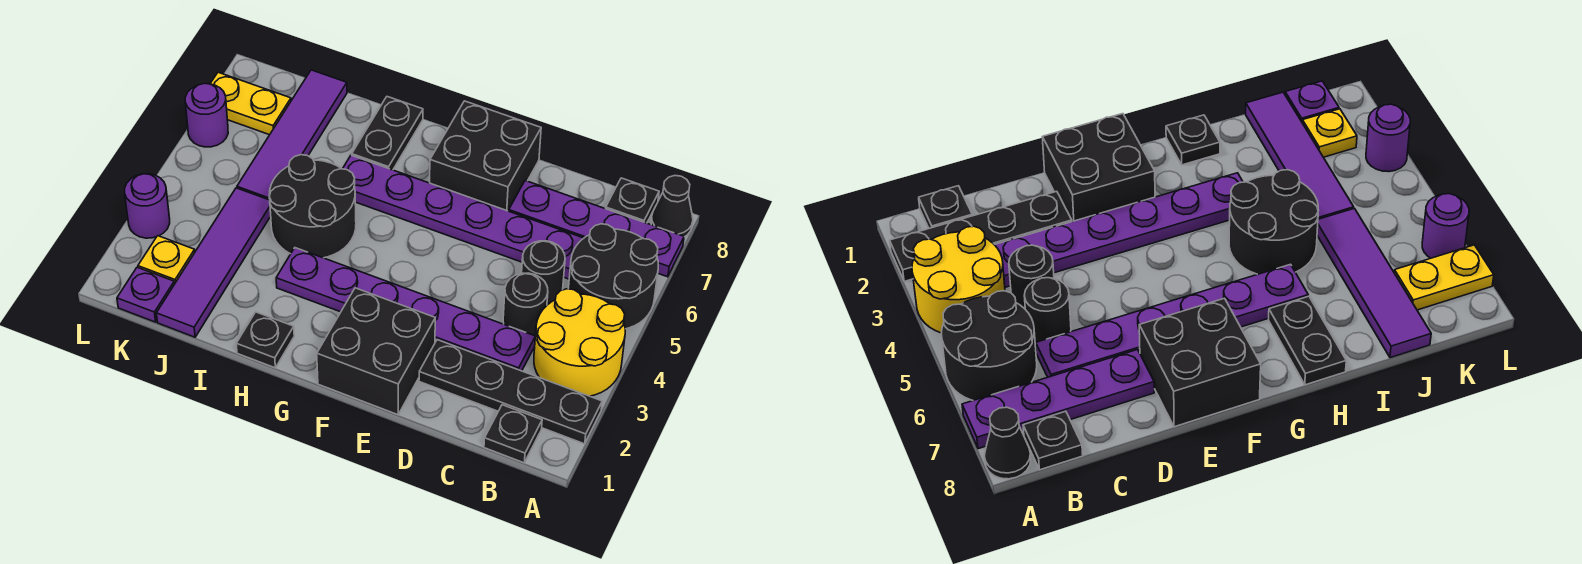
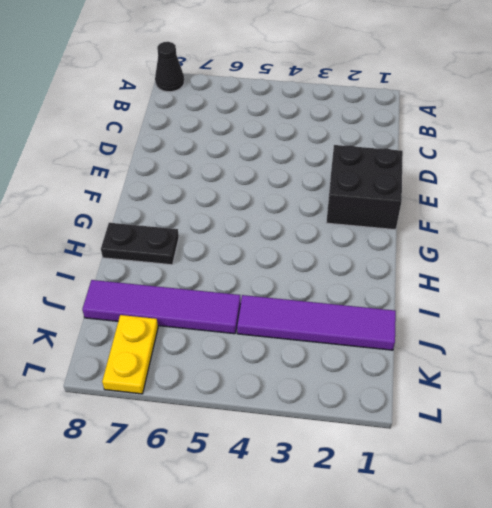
none -> black plate A2:D2 level 1
none -> yellow round brick A3:B4 level 1
none -> black round brick A5:B6 level 1

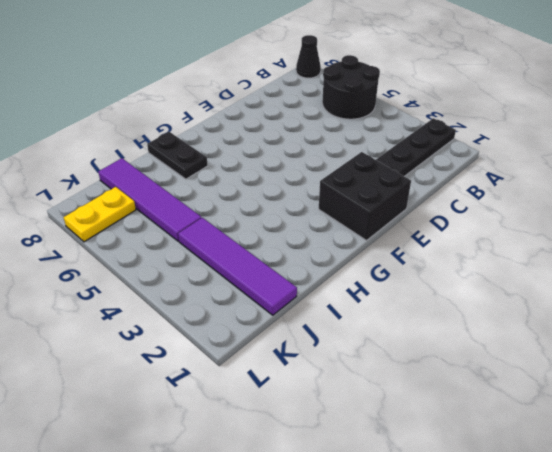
none -> yellow round brick A3:B4 level 1
none -> purple plate A7:D7 level 1
none -> black plate B1 level 1

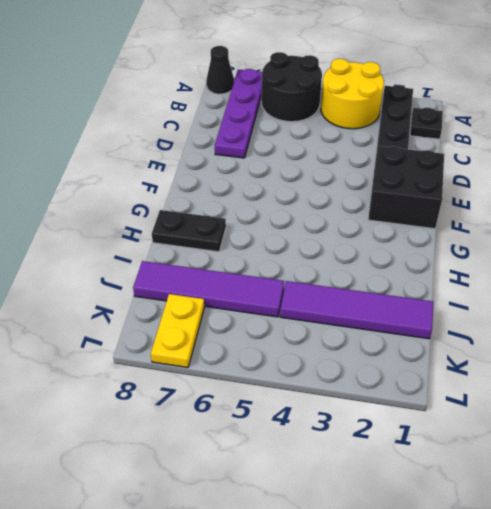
none -> black plate B8 level 1
none -> purple plate C3:H3 level 1
none -> black round brick C4 level 1

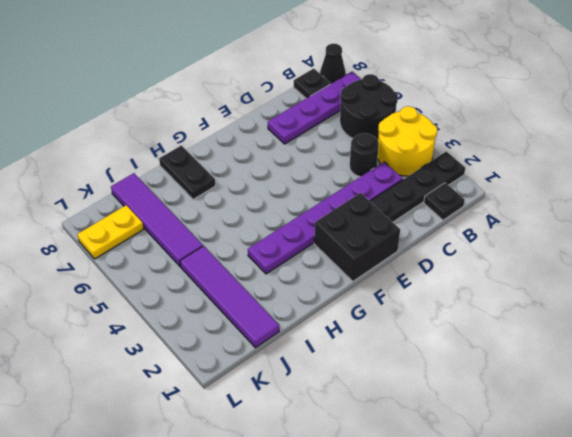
none -> black round brick C5 level 1
none -> purple plate C6:H6 level 1
none -> black brick E7:F8 level 1

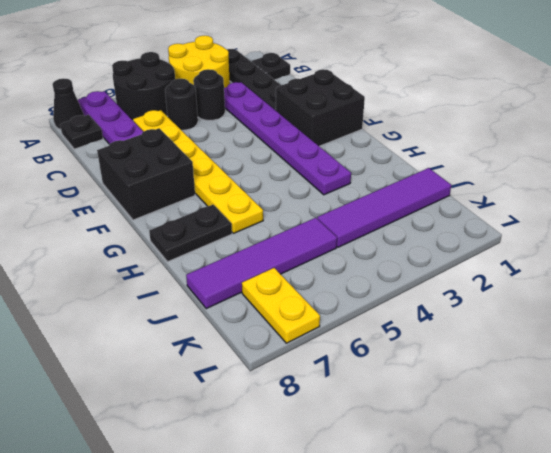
yellow plate C6:H6 level 1 -> purple plate C6:H6 level 1
none -> black plate H1 level 1
none -> black round brick H4:I5 level 1
none -> purple plate K1 level 1

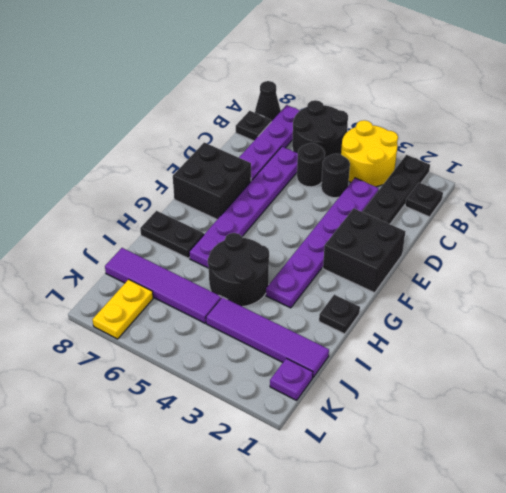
none -> yellow plate K2 level 1
none -> purple round brick L3 level 1
none -> purple round brick L6 level 1

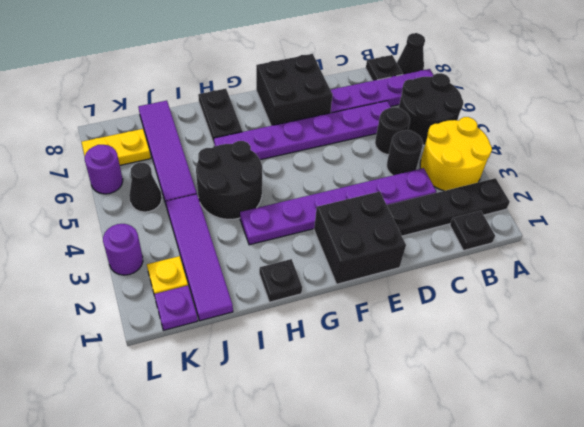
black cone K5 level 1 -> none

